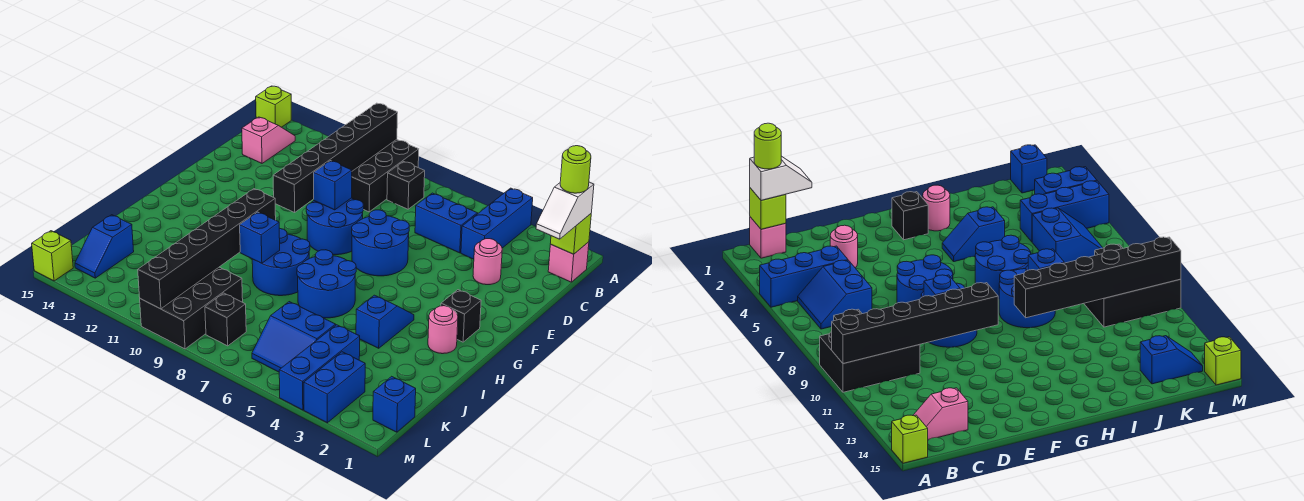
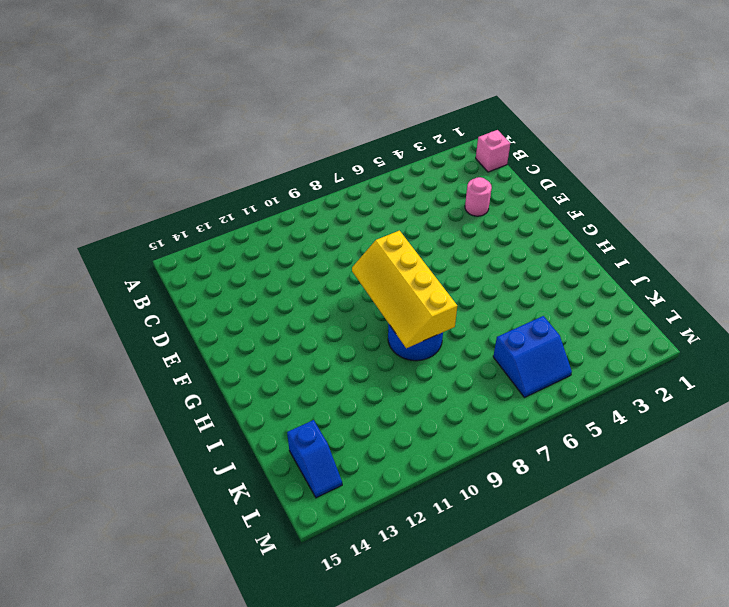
yellow slope F8:I9 level 2 top 8 -> blue brick I9 level 2
none -> blue brick A4:C4 level 1
none -> black brick A9:C10 level 1
none -> lime brick A15 level 1
none -> blue slope B5:C6 level 1 top C

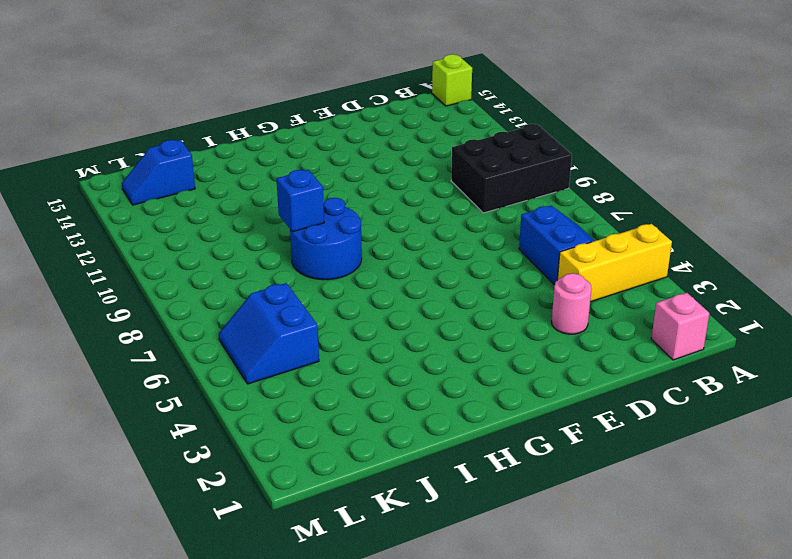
yellow brick A4:C4 level 1 -> blue brick A4:C4 level 1
none -> black brick B8 level 1
none -> pink slope B14:C14 level 1 top C
none -> blue round brick E6:F7 level 1
none -> blue round brick E8:F9 level 1

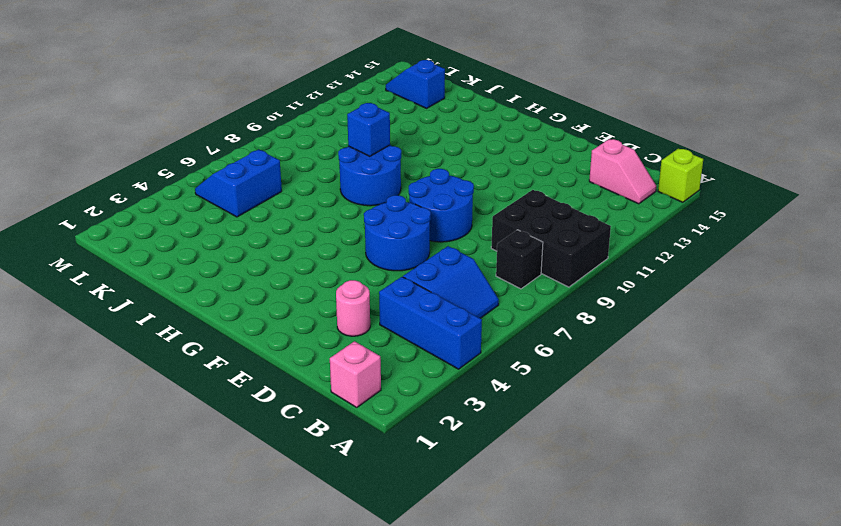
none -> black brick G2 level 1
none -> pink round brick H2 level 1
none -> blue slope H4:I4 level 1 top I
none -> blue round brick H6:I7 level 1

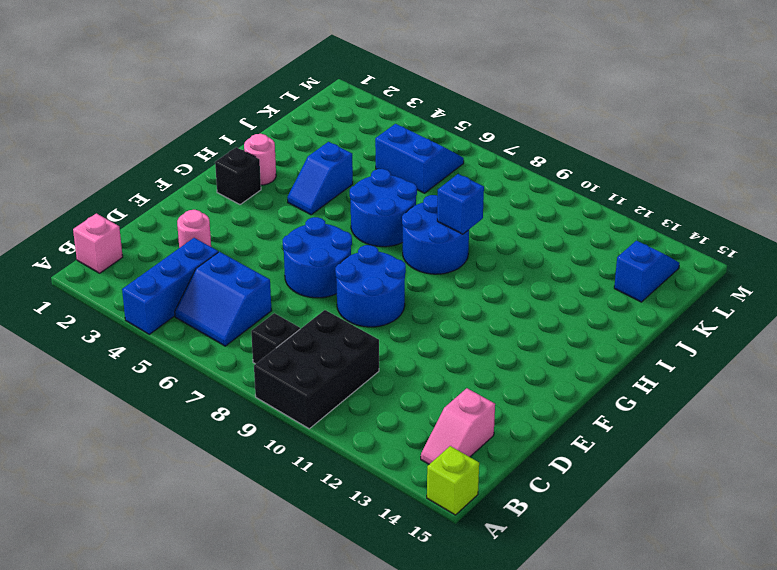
none -> blue brick K4:M4 level 1
none -> black brick K9:M10 level 1
none -> blue brick L1 level 1
none -> blue brick L3:M3 level 1

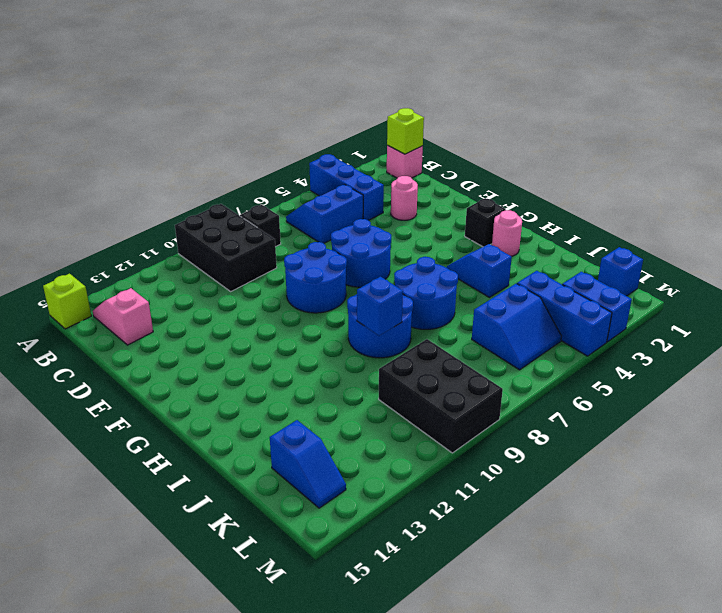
none -> black brick L8 level 1
none -> lime brick M15 level 1
none -> black brick A10:F10 level 2
none -> blue brick E9 level 2

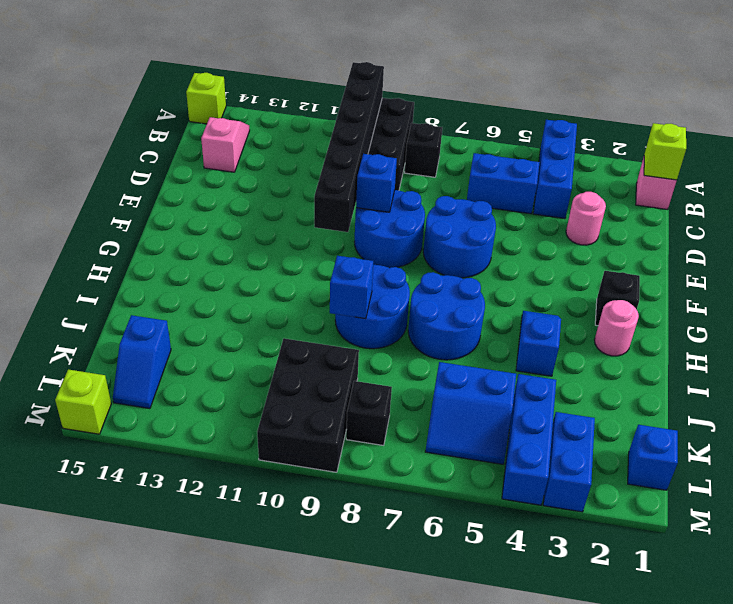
none -> black brick H10:M10 level 2
none -> white slope B1:C1 level 3 top B
none -> lime round brick B1 level 4

